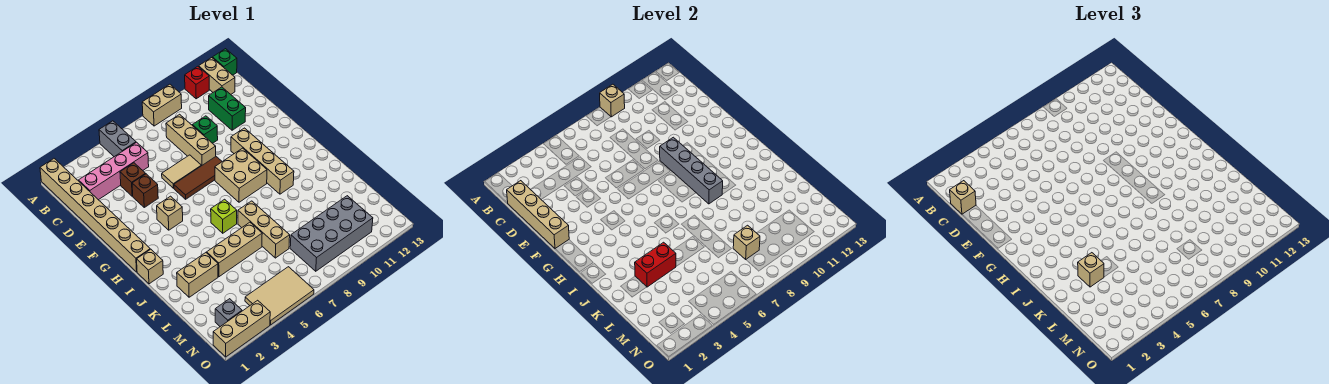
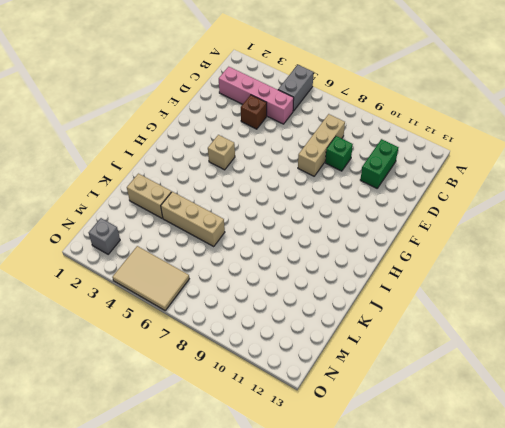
none -> tan brick A1:H1 level 1
none -> tan brick A8:A9 level 1
none -> red brick A11 level 1
none -> tan brick A12:B12 level 1

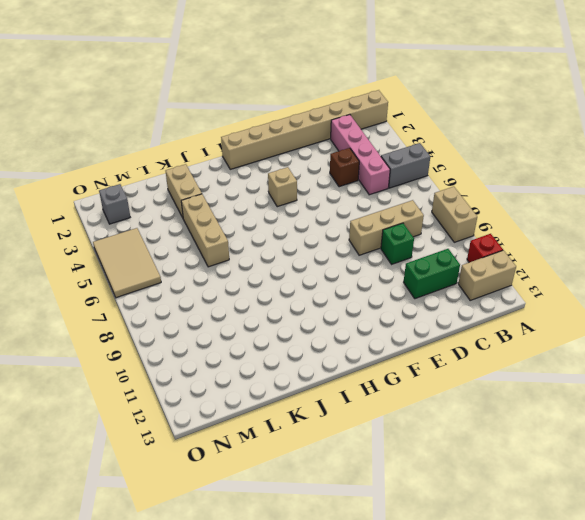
none -> green brick A13 level 1
none -> brown brick E4 level 1
none -> tan tile E6:E7 level 1
none -> brown tile F6:F8 level 1

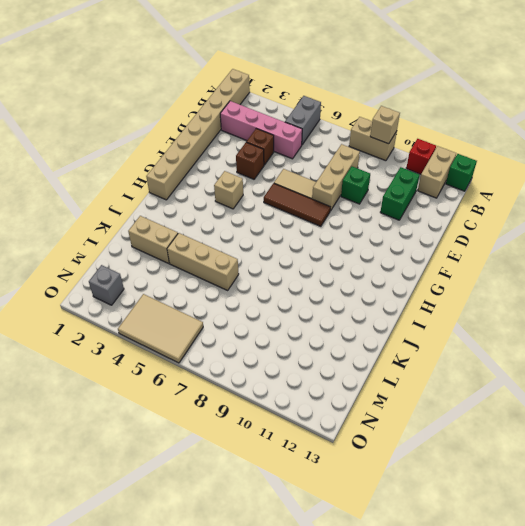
none -> tan brick F10:I10 level 1
none -> tan brick G8:H9 level 1
none -> tan brick I1 level 1
none -> lime brick I6 level 1

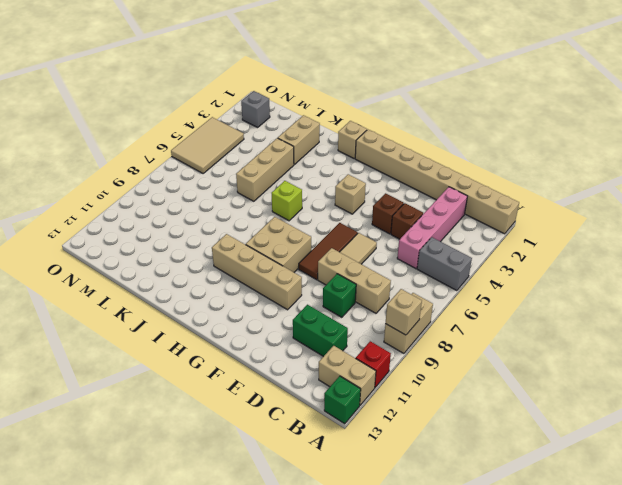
none -> tan brick J7:L7 level 1
none -> grey brick M8:N11 level 1
none -> tan brick O1:O3 level 1
none -> tan brick C1:F1 level 2

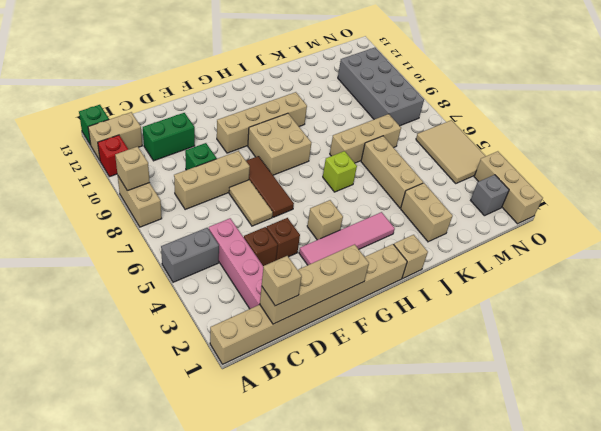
pink tile F3:I3 level 1 -> none
none -> grey brick F9:I9 level 2
none -> red brick K3:K4 level 2
none -> tan brick M8 level 2
none -> tan brick K3 level 3

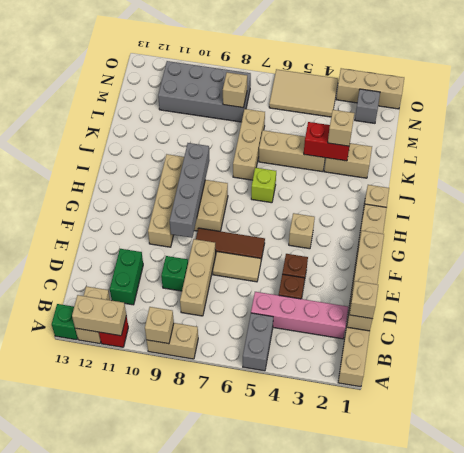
tan brick A11:A12 level 2 -> none

